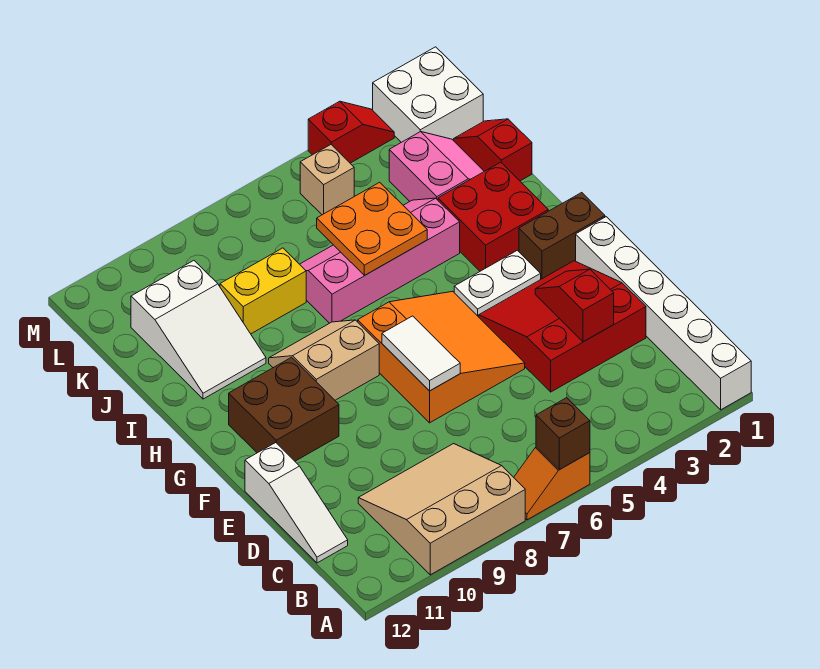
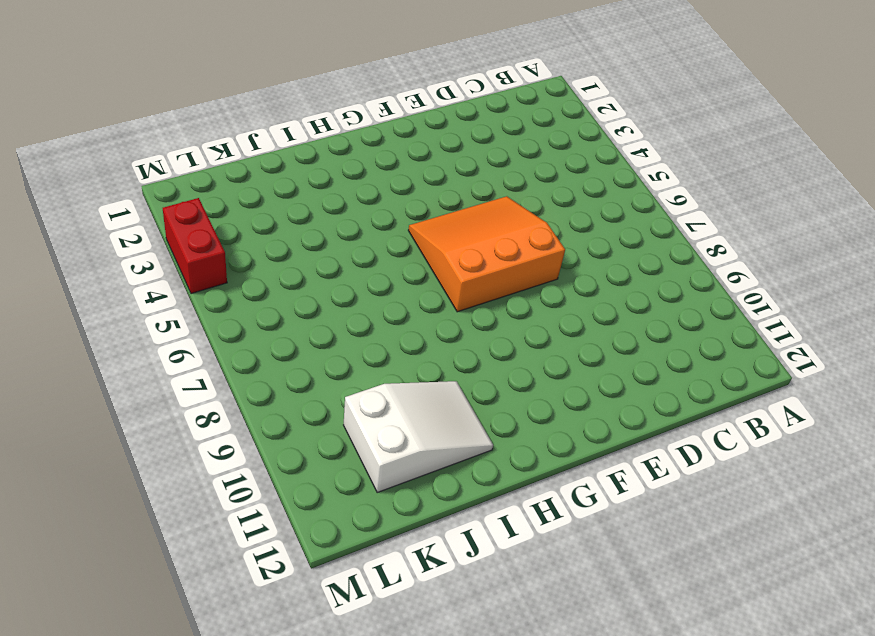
red brick M3:M4 level 1 -> red slope M3:M4 level 1 top 4
none -> white brick A1:F1 level 1
none -> orange slope A6:A7 level 1 top 6
none -> tan slope A8:C10 level 1 top A

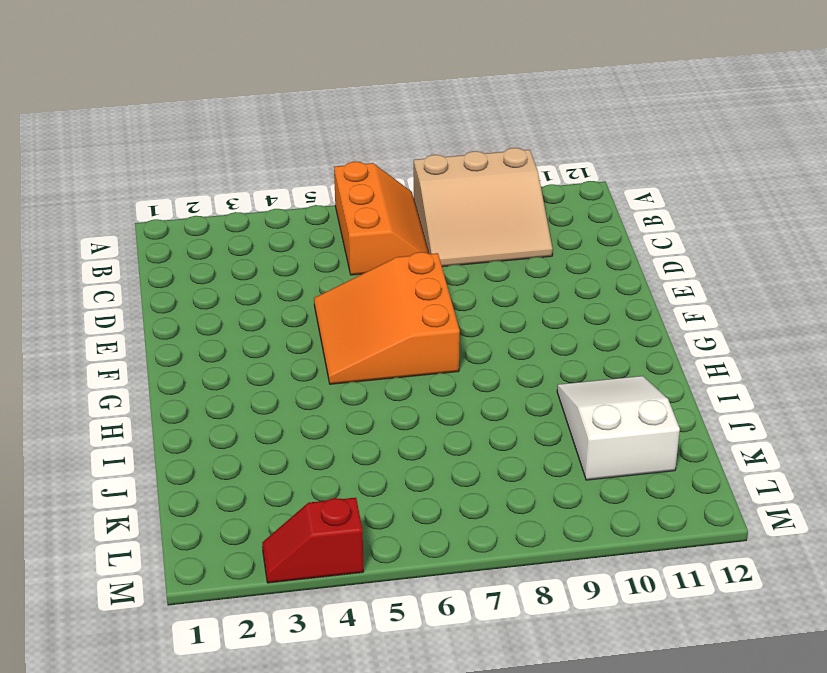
orange slope A6:C7 level 1 top 6 -> orange slope A6:A7 level 1 top 6
none -> white brick A1:F1 level 1
none -> white slope C12:E12 level 1 top E
none -> red slope D2:F4 level 1 top D

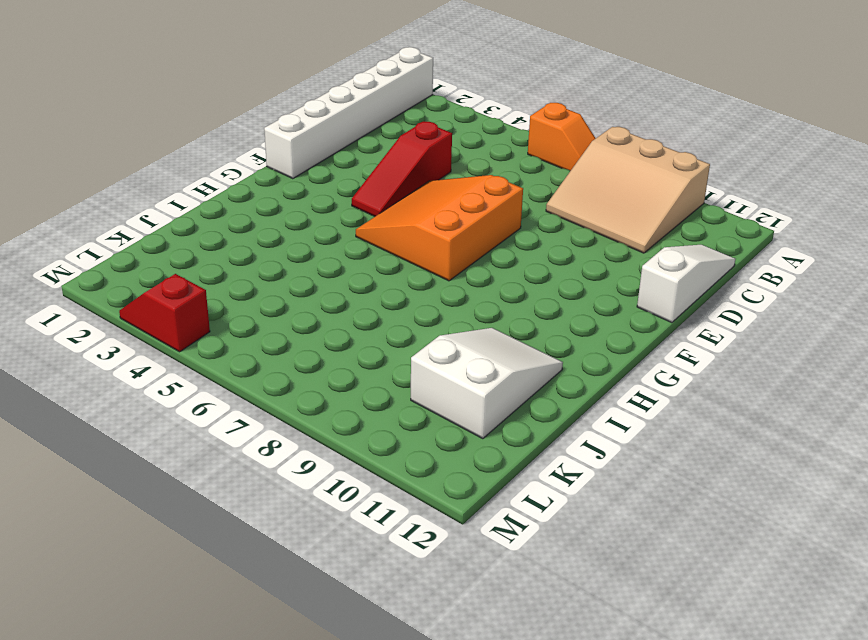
red slope D4:F4 level 1 top D -> red slope D2:F4 level 1 top D
none -> brown brick F10:G11 level 1
none -> brown brick G1:G2 level 1
none -> white plate G3:G4 level 1

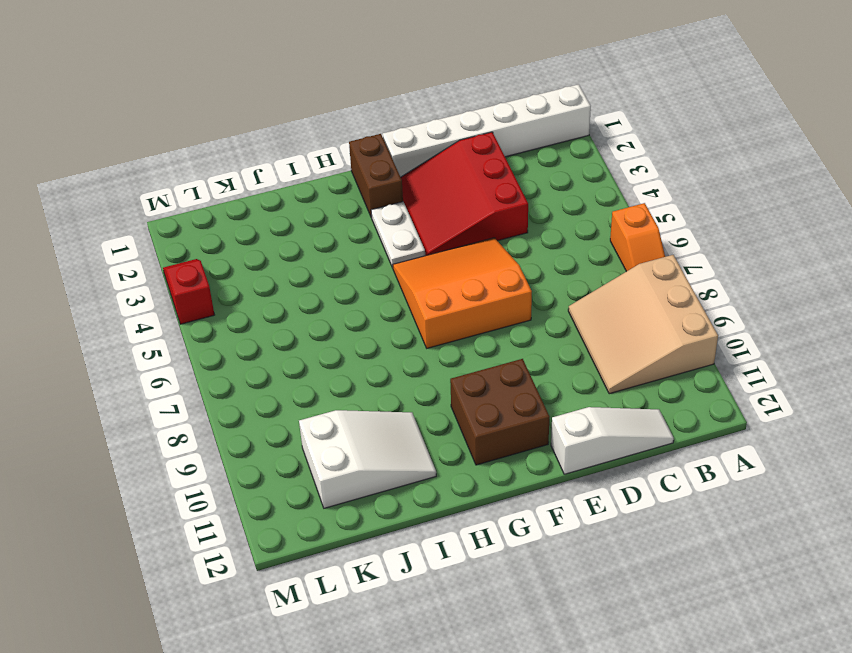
none -> tan slope G8:H9 level 1 top G
none -> red brick H2:I3 level 1
none -> pink slope I4:J7 level 1 top I

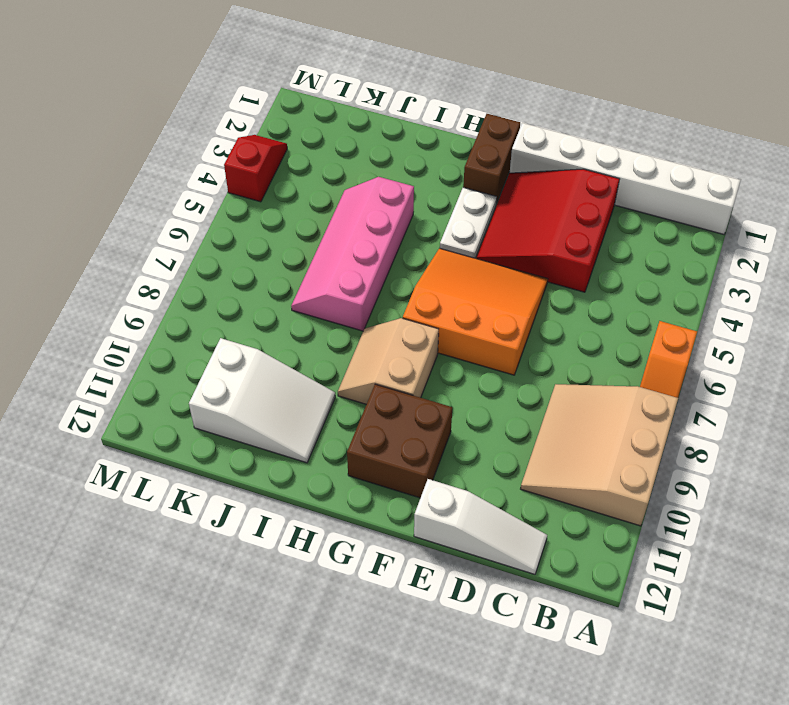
none -> red brick H2:I3 level 1
none -> red slope J1:K1 level 1 top J
none -> pink slope J2:K3 level 1 top 3

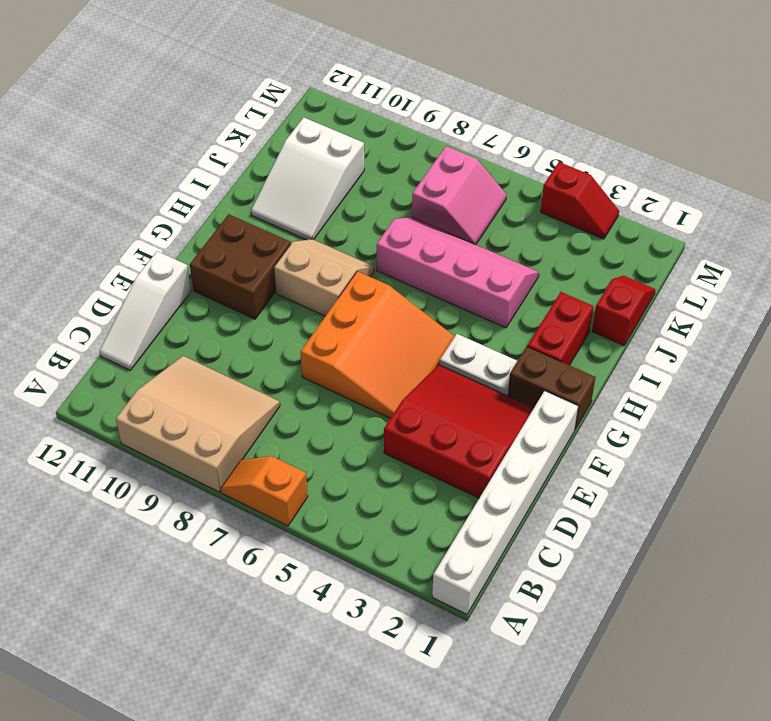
red brick H2:I2 level 1 -> red brick H2:I3 level 1
pink slope K6:L7 level 1 top 7 -> pink slope J2:K3 level 1 top 3
none -> yellow brick J8:J9 level 1
none -> white brick L1:M2 level 1
none -> tan brick L5 level 1

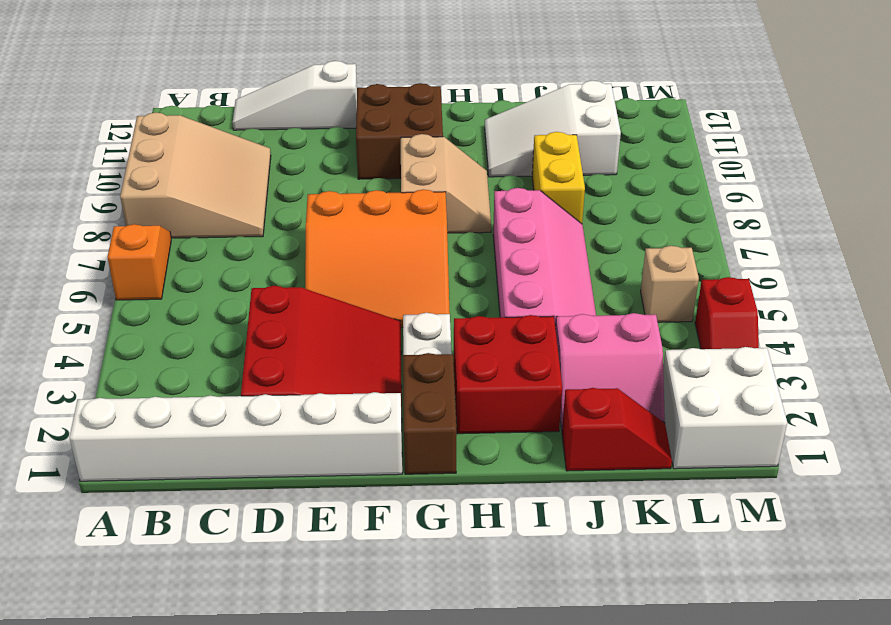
none -> brown brick A6 level 2
none -> red slope D3:E3 level 2 top D
none -> white tile E7:F7 level 2

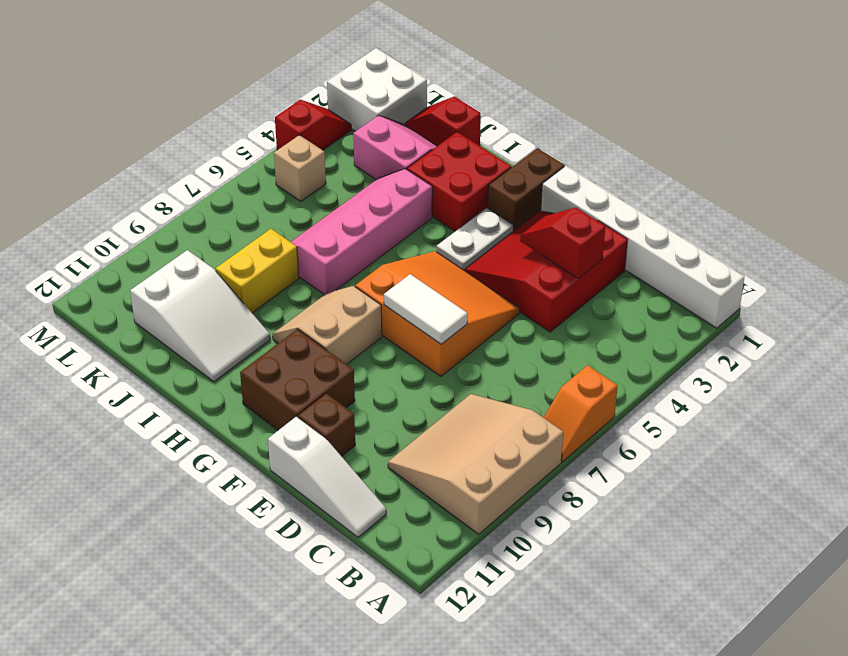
brown brick E11 level 1 -> brown brick A6 level 2
none -> orange plate I5:J6 level 2

